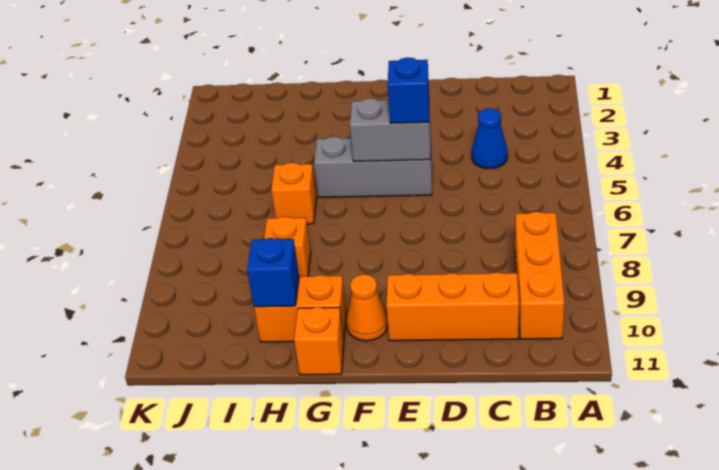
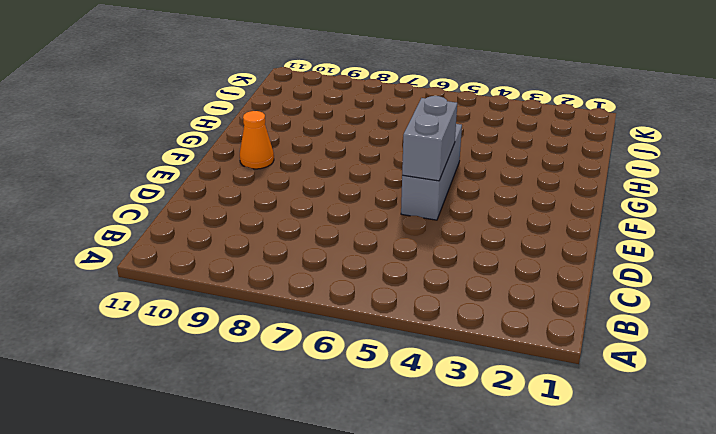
none -> orange brick B8:B10 level 1
none -> blue cone C4 level 1
none -> orange brick C10:E10 level 1

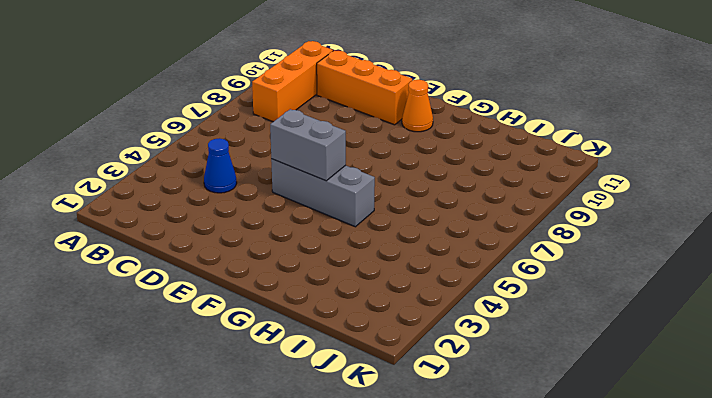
none -> orange brick G10:H10 level 1
none -> orange brick G11 level 1
none -> orange brick H6 level 1

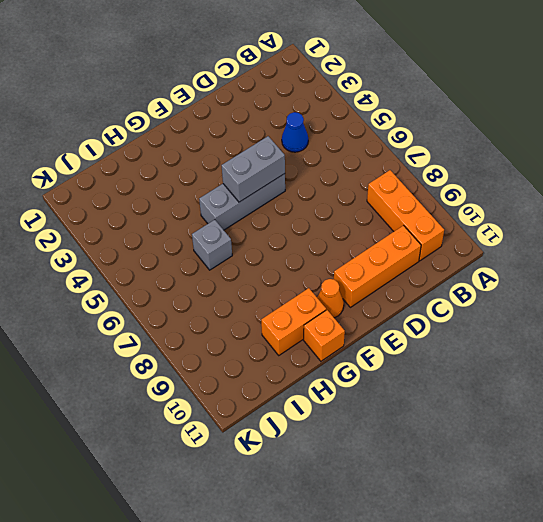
grey brick H6 level 1 -> orange brick H6 level 1
none -> orange brick H8 level 1
none -> blue brick H10 level 2
none -> blue brick E5 level 3

